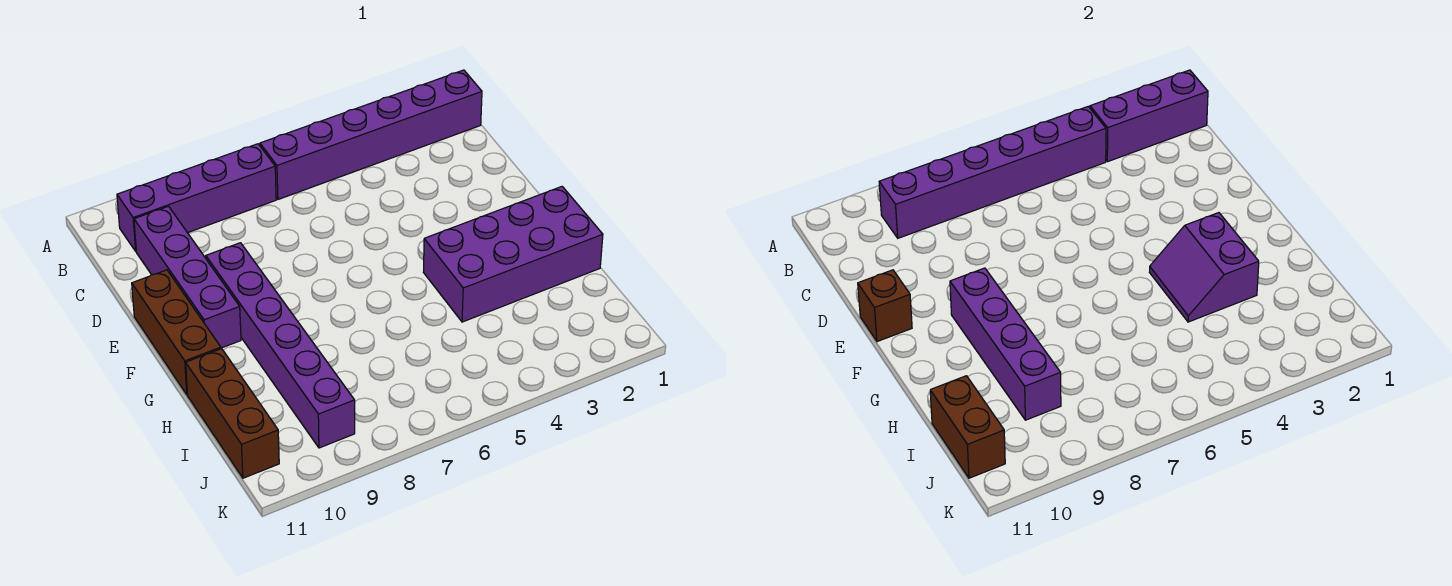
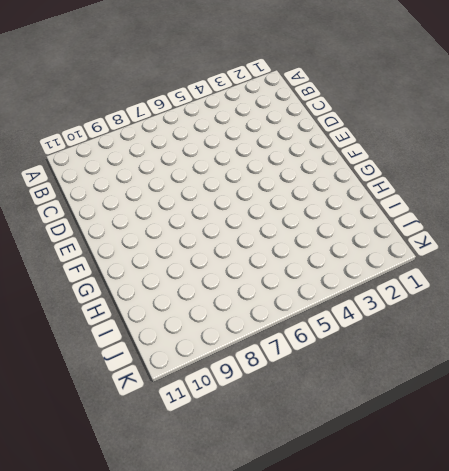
none -> purple brick B1:B6 level 1
none -> purple brick B7:B10 level 1
none -> purple brick C10:F10 level 1

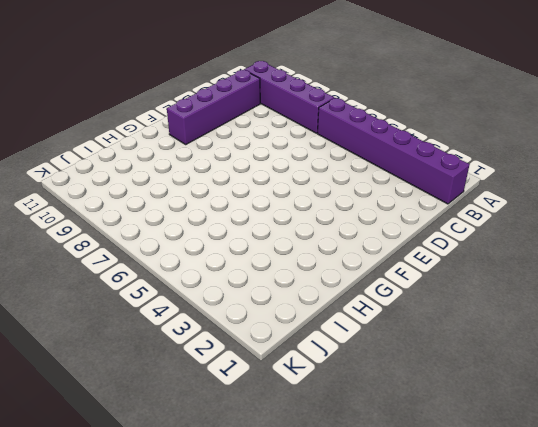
none -> purple brick E9:J9 level 1
none -> brown brick E11:G11 level 1
none -> purple brick G1:H4 level 1

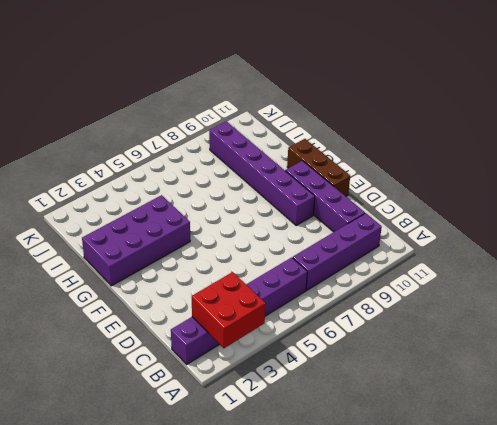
red brick A2:B3 level 2 -> purple brick B1:B3 level 2
none -> brown brick H11:J11 level 1
none -> purple brick B4:B9 level 2
none -> brown brick E11 level 2

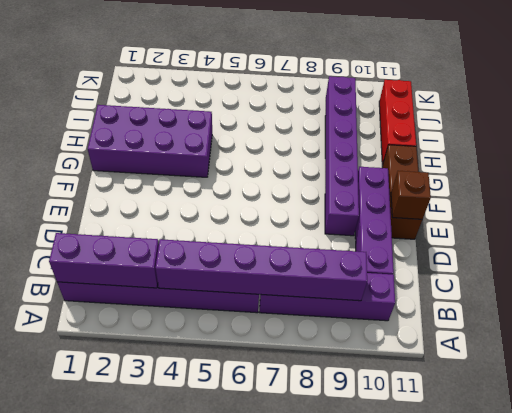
red brick H11:J11 level 1 -> brown brick H11:J11 level 1
none -> purple brick F9:I9 level 2
none -> purple slope G3:H4 level 2 top 3
none -> brown brick I11:J11 level 2

